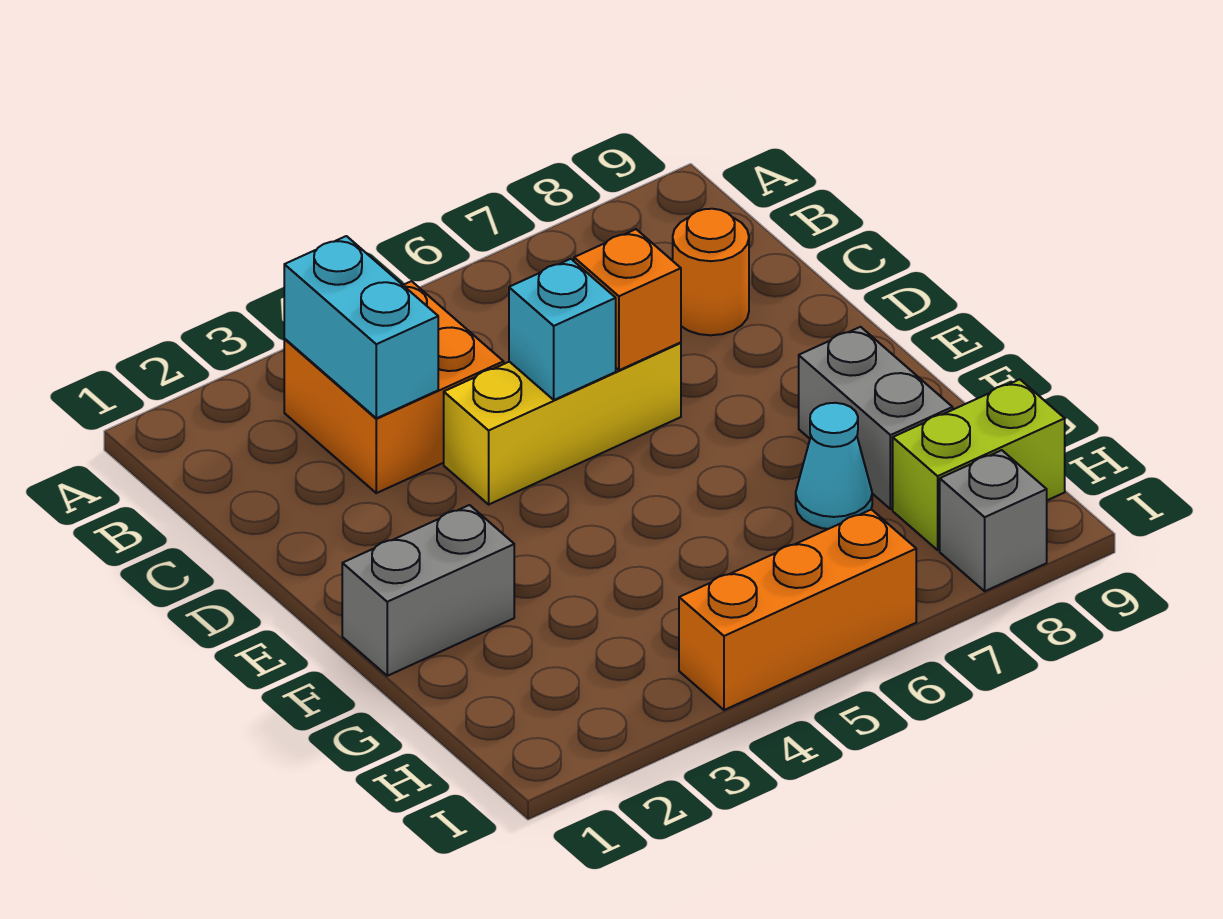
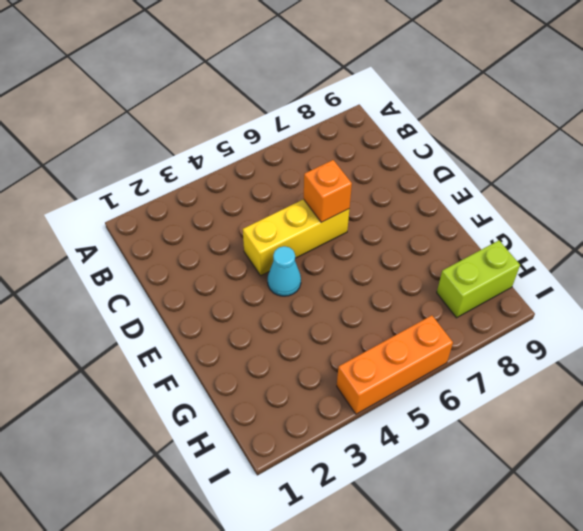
cyan cone E4 level 1 -> cyan cone G7 level 1
none -> orange brick B3:C4 level 1
none -> orange round brick C8 level 1
none -> grey brick F1:F2 level 1

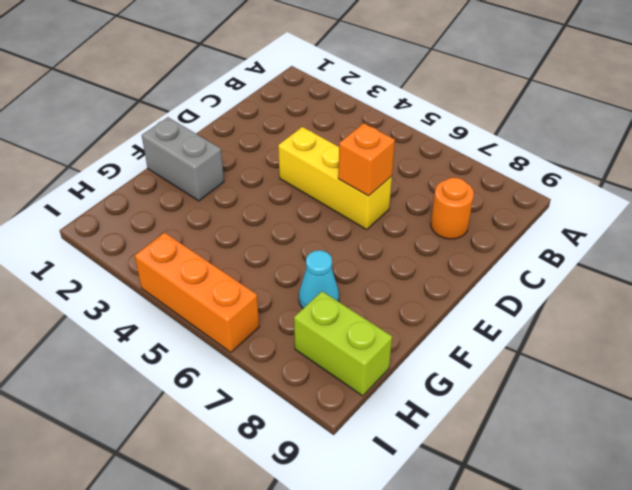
none -> orange brick B3:C4 level 1
none -> grey brick F8:G8 level 1
none -> grey brick I8 level 1

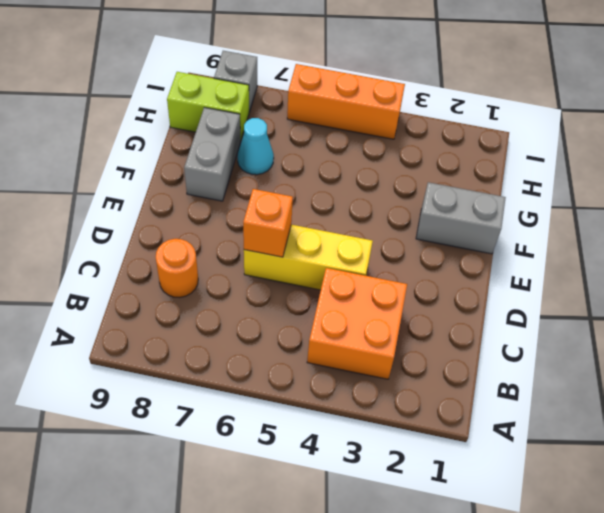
none -> cyan brick B3:C3 level 2
none -> cyan brick D5 level 2

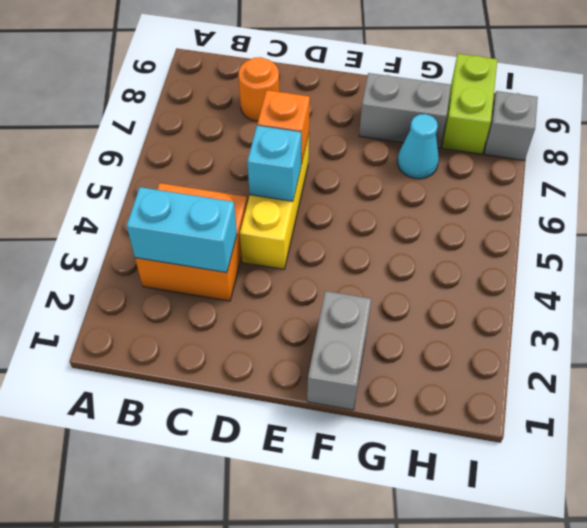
none -> orange brick I4:I6 level 1

